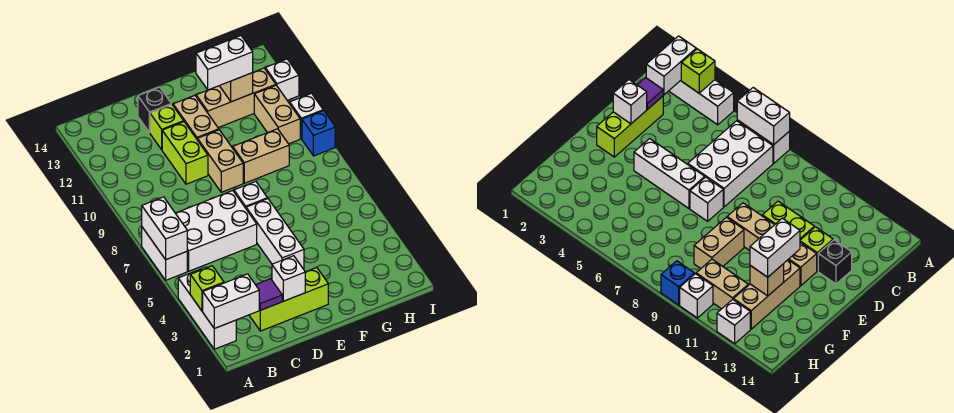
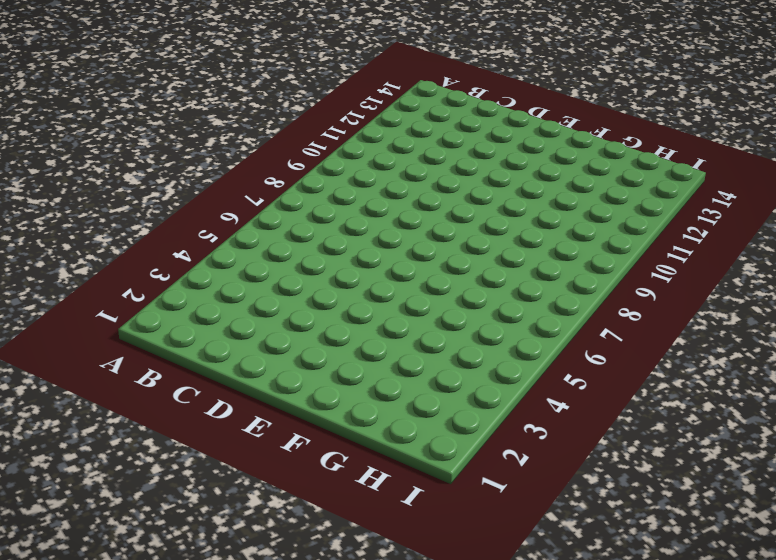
none -> white brick A2:A4 level 1
none -> white brick A6:A7 level 1
none -> white brick B6:D7 level 1

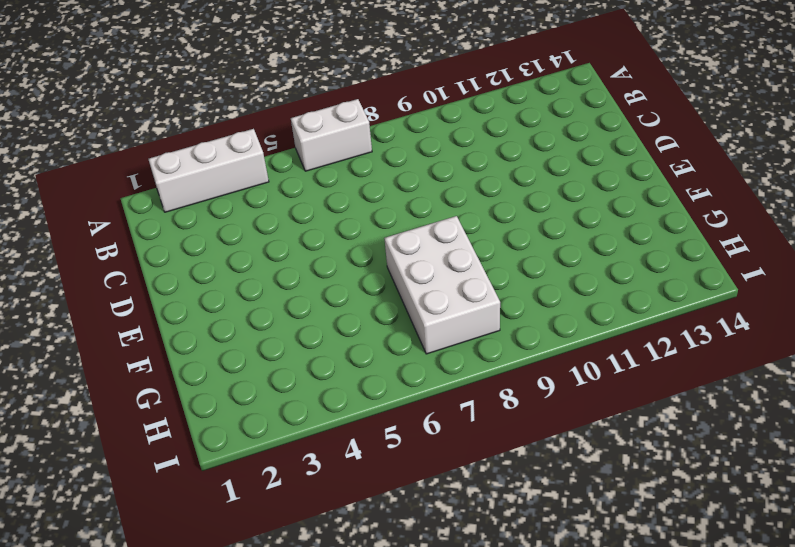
white brick F7:H8 level 1 -> white brick B6:D7 level 1
none -> lime brick C2:E2 level 1
none -> lime brick D10:D11 level 1
none -> lime brick D12 level 1

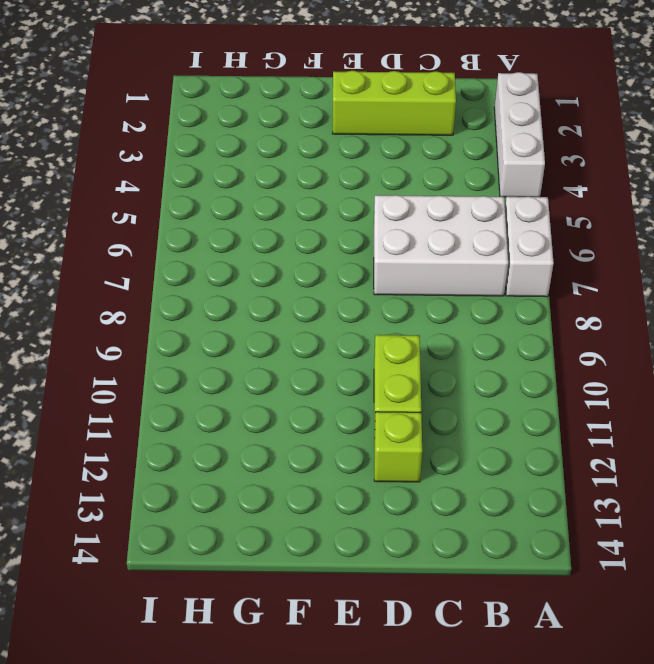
none -> black brick D13 level 1
none -> white brick E4:E6 level 1
none -> white brick E7 level 1

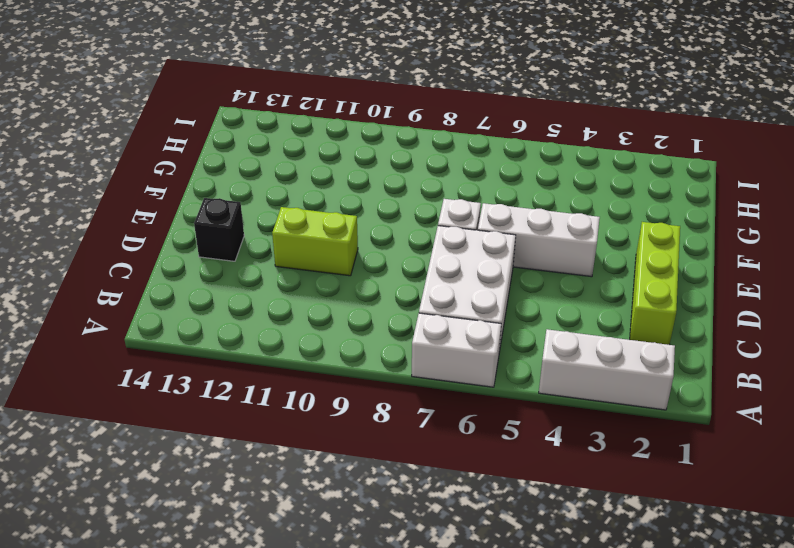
none -> lime brick D12 level 1
none -> tan brick E9:E10 level 1
none -> tan brick E11:E12 level 1

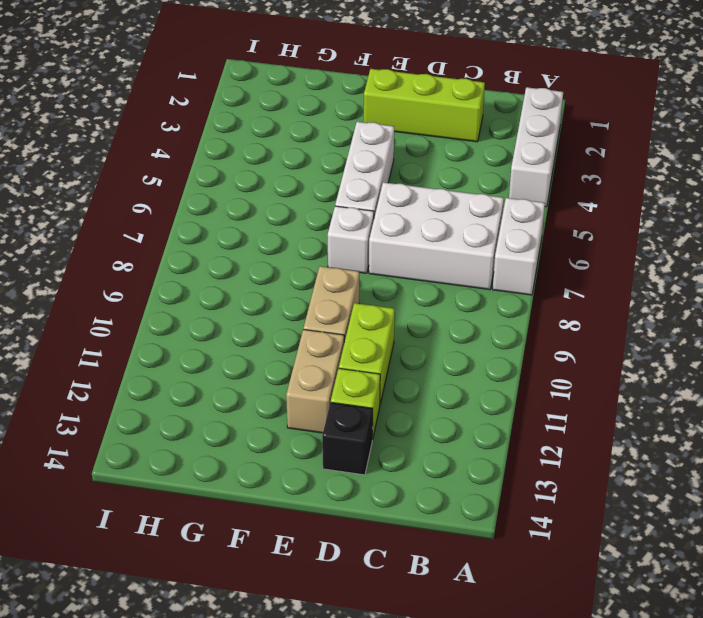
none -> tan brick F9:G9 level 1
none -> tan brick F12:H12 level 1
none -> tan brick H10:H11 level 1

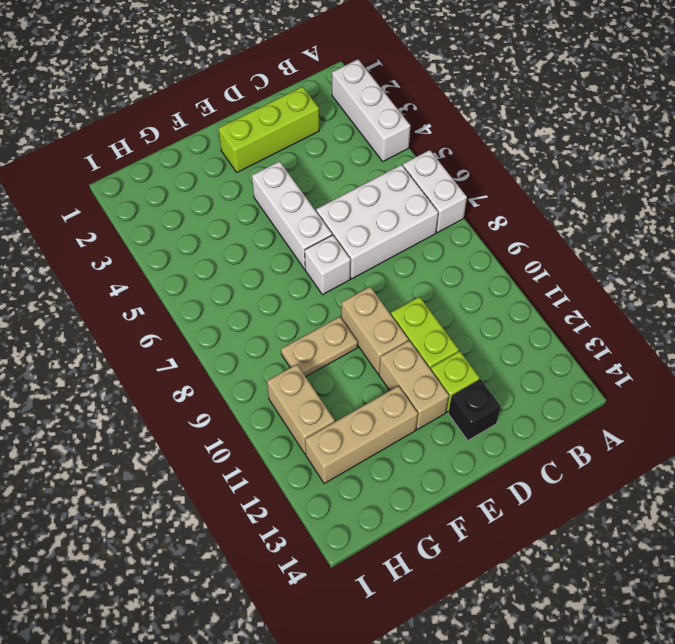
tan plate F9:G9 level 1 -> tan brick F9:G9 level 1
none -> blue brick I9 level 1
none -> white brick I10 level 1
none -> white brick I12 level 1

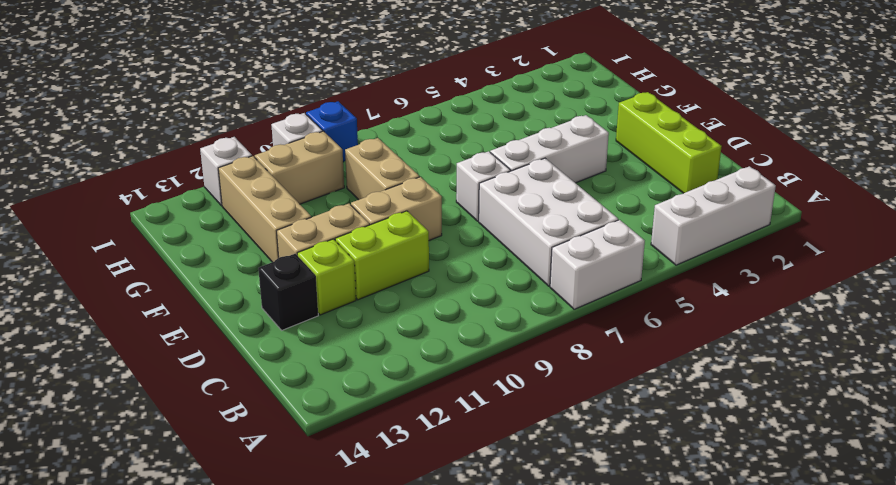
none -> white brick A2:B2 level 2
none -> lime brick A3 level 2
none -> white brick A6:A7 level 2

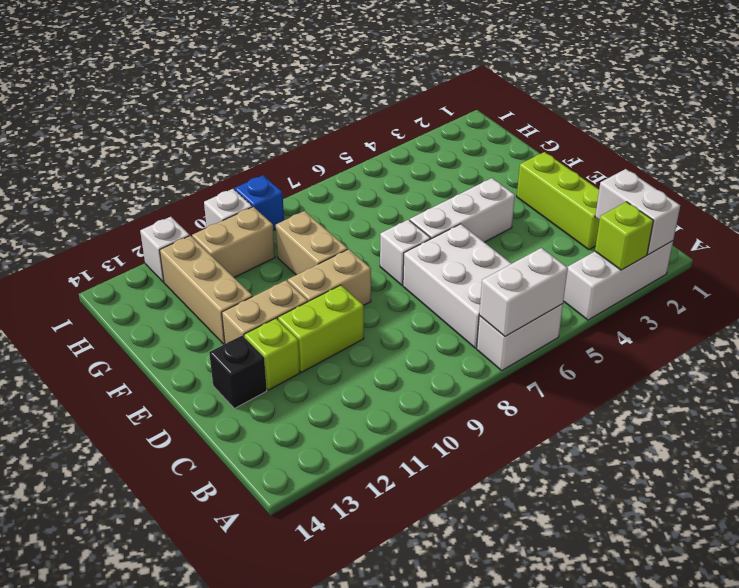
none -> purple tile C2 level 2
none -> white brick D2 level 2
none -> tan brick G12 level 2

